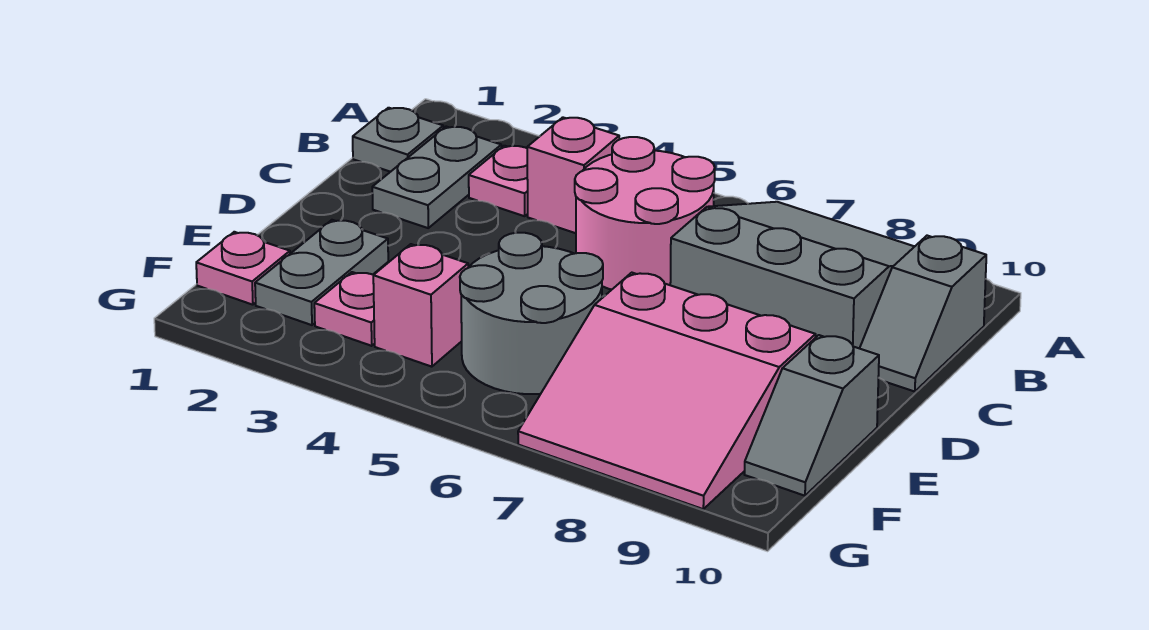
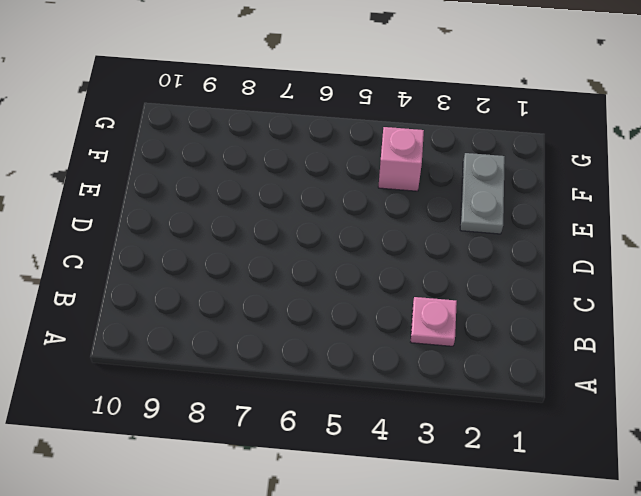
none -> grey slope A7:C9 level 1 top C
none -> grey plate B1 level 1
none -> grey plate B2:C2 level 1

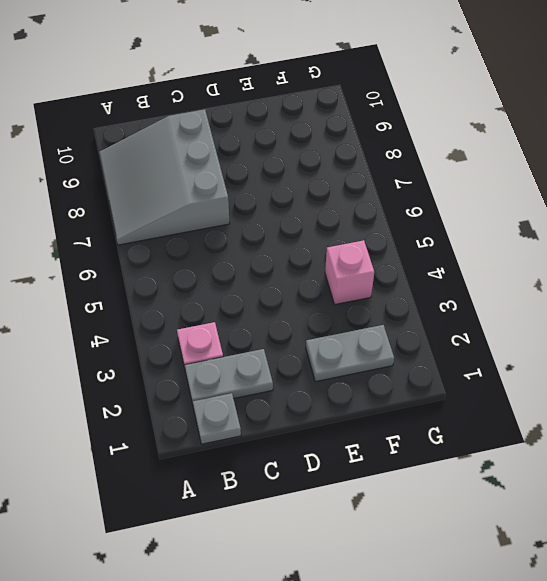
none -> pink brick B4 level 1
none -> pink round brick B5:C6 level 1
none -> grey slope B10:C10 level 1 top B

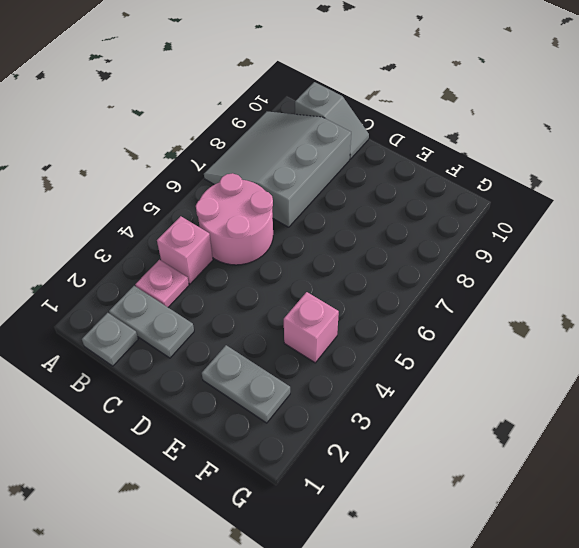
none -> grey round brick E5:F6 level 1
none -> pink slope E7:G9 level 1 top E
none -> grey slope E10:F10 level 1 top E

